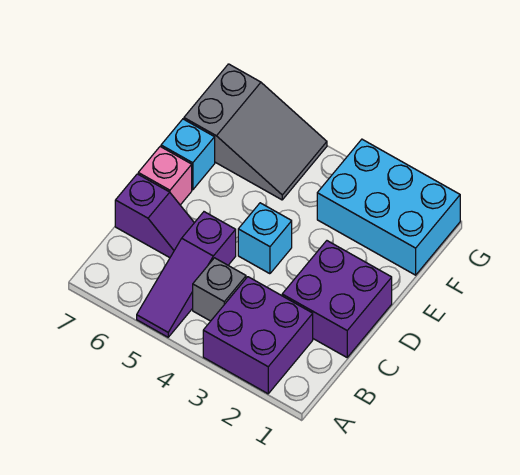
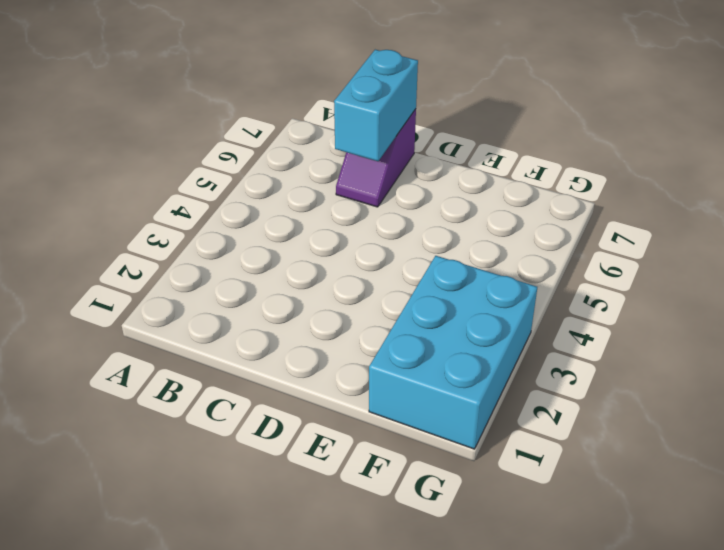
cyan brick C6:C7 level 2 -> none
none -> purple brick A2:B3 level 1
none -> purple slope A5:C5 level 1 top C

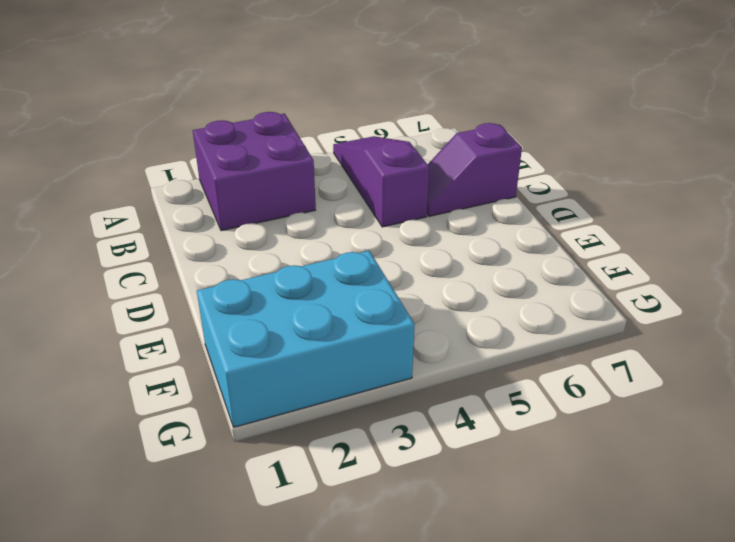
none -> grey brick B4 level 1
none -> purple brick C1:D2 level 1

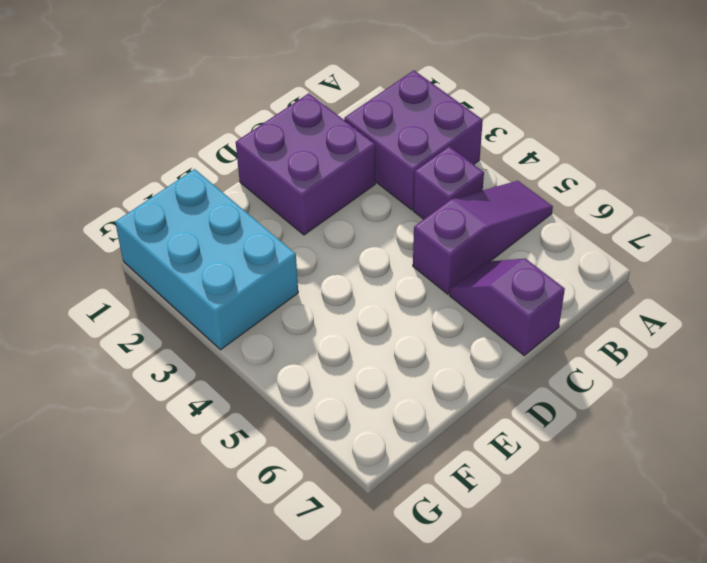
purple brick B4 level 1 -> grey brick B4 level 1
none -> cyan brick D4 level 1
none -> pink brick D7 level 1

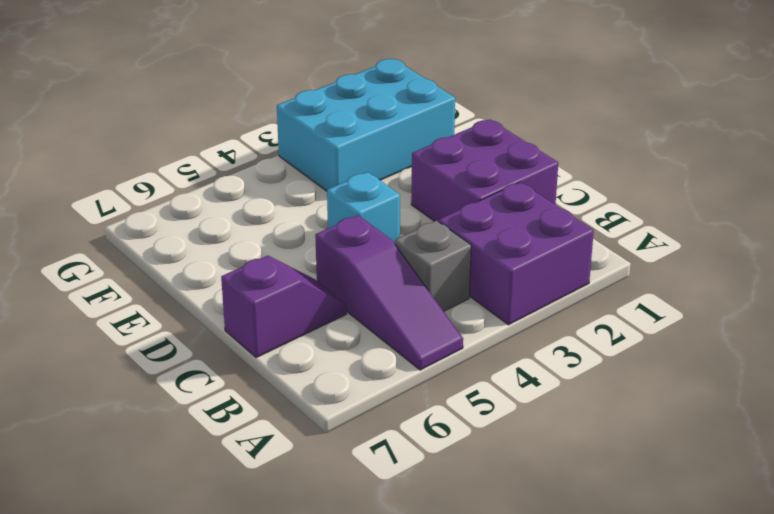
none -> pink brick D7 level 1
none -> cyan brick E7 level 1

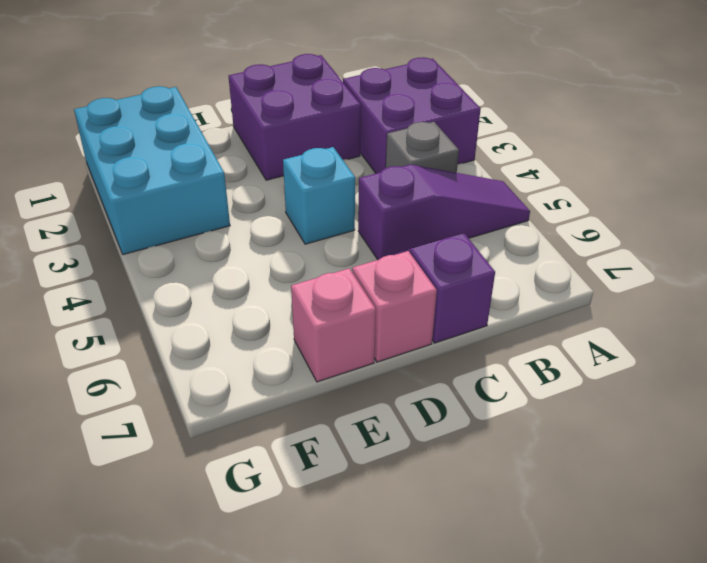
pink brick E7 level 1 -> cyan brick E7 level 1
none -> grey slope F5:G7 level 1 top 7

